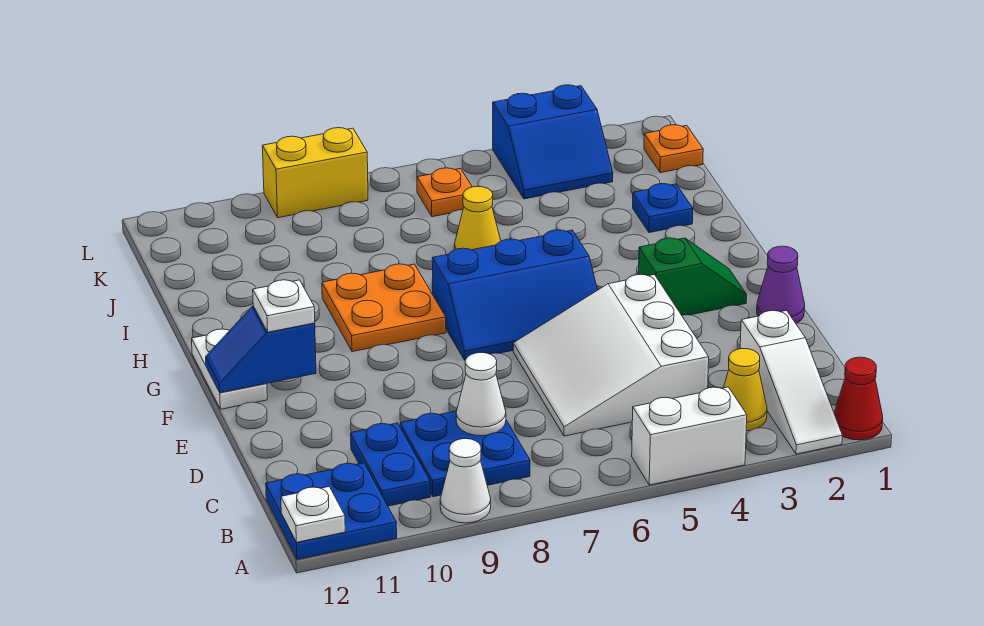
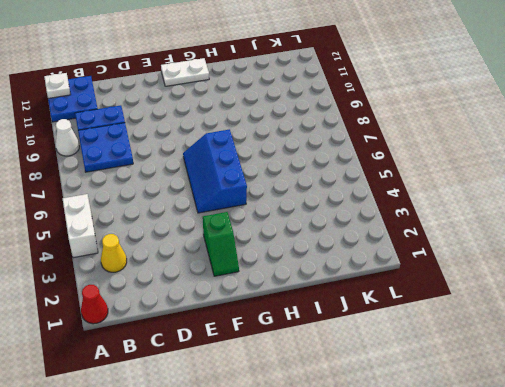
none -> white slope A2:C2 level 1 top C
none -> white slope C4:E6 level 1 top 4
none -> purple cone E1 level 1

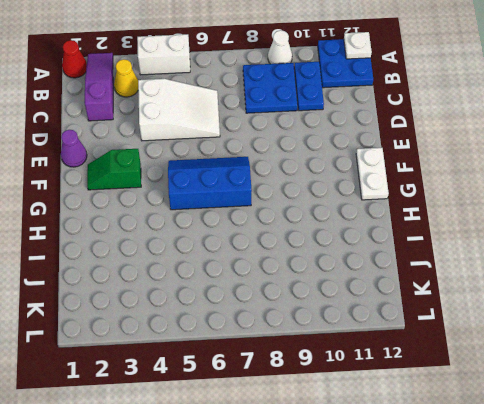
purple slope A2:C2 level 1 top C -> white slope A2:C2 level 1 top C
white slope C4:D6 level 1 top 4 -> white slope C4:E6 level 1 top 4
none -> orange plate G8:H9 level 1
none -> blue plate I2 level 1
none -> yellow cone I6 level 1

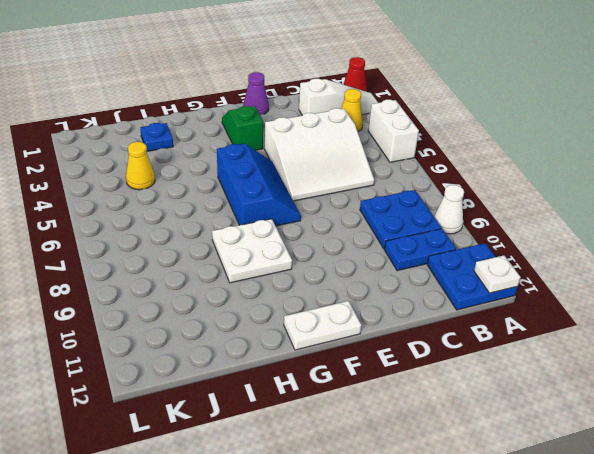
white plate G8:H9 level 1 -> orange plate G8:H9 level 1
yellow cone J4 level 1 -> yellow cone I6 level 1
none -> orange plate K1 level 1
none -> blue slope K3:L4 level 1 top L
none -> orange plate K6 level 1

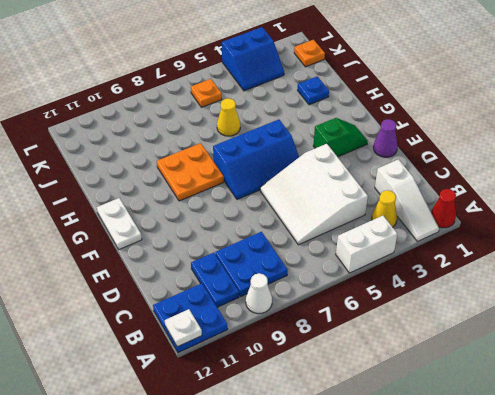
none -> yellow brick L8:L9 level 1
none -> white cone C8 level 2
none -> blue slope F11:F12 level 2 top 11

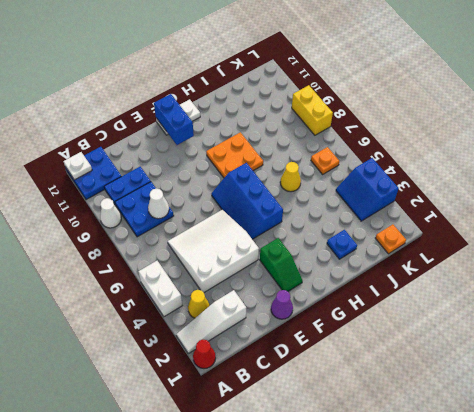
blue brick F11:F12 level 2 -> blue slope F11:F12 level 2 top 11
none -> white plate F11 level 3

